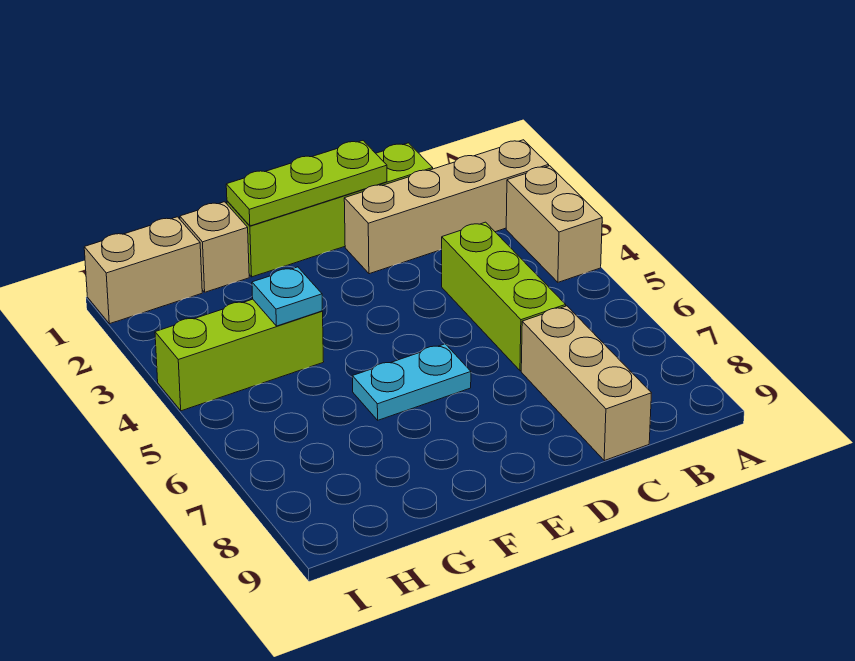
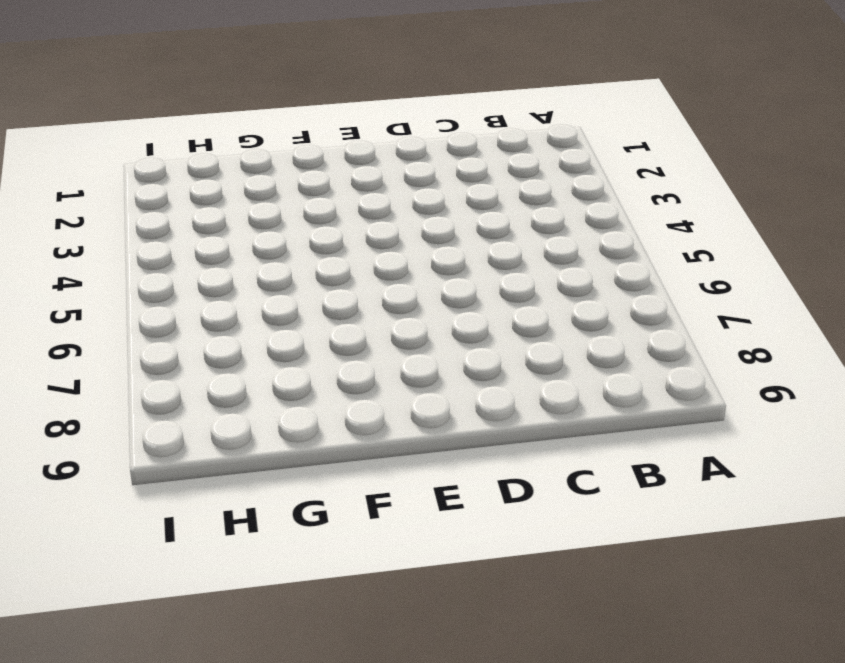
none -> tan brick A2:D2 level 1
none -> tan brick A3:A4 level 1

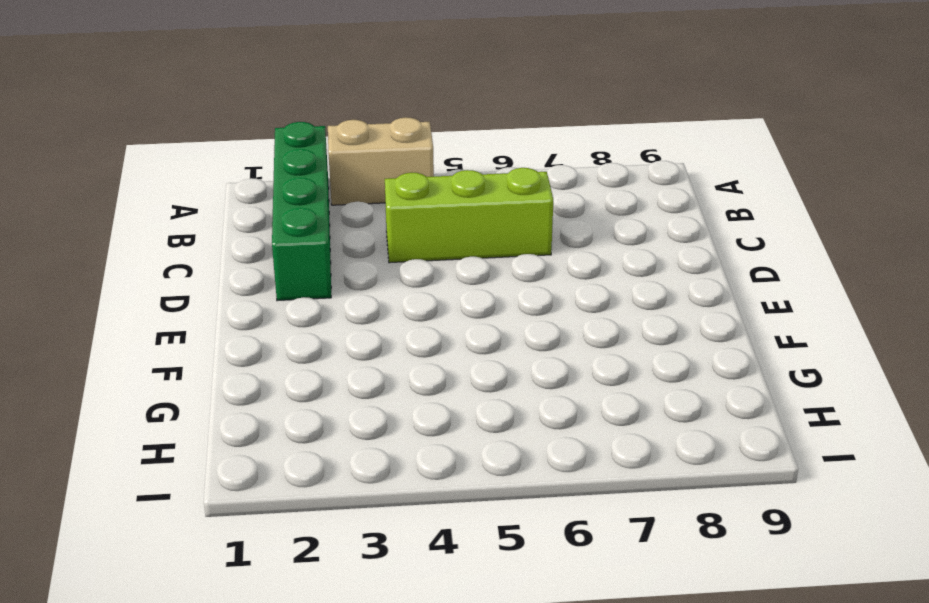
green brick A2:D2 level 1 -> tan brick A2:D2 level 1
none -> lime brick C1:F1 level 1
none -> tan brick C7:C9 level 1

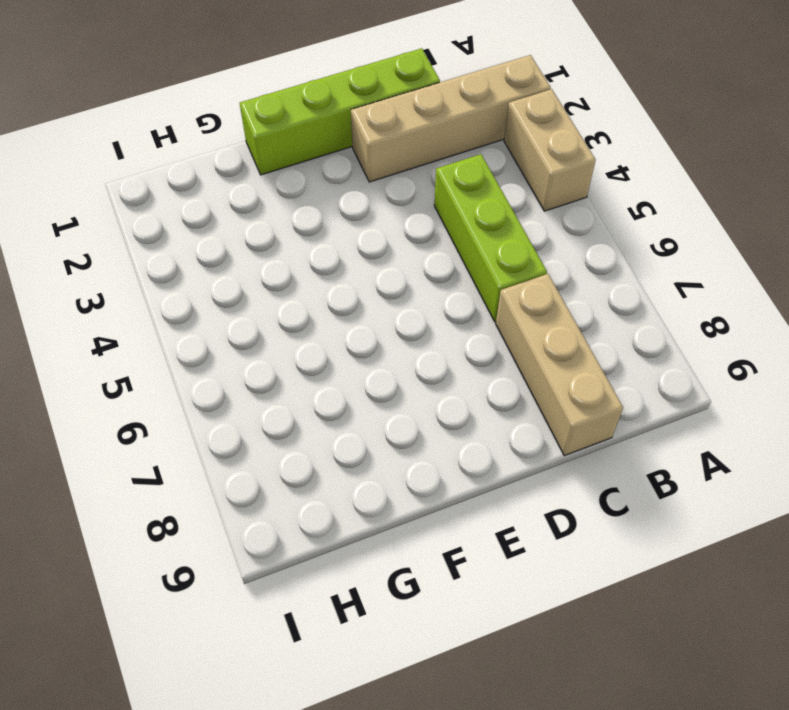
none -> cyan plate E6:F6 level 1
none -> tan brick G1 level 1

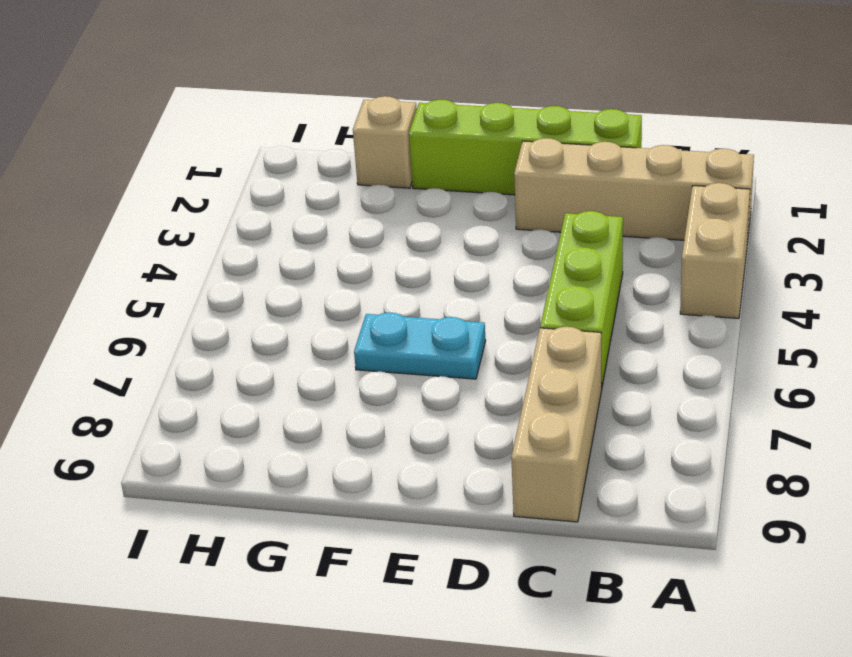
none -> lime brick G4:I4 level 1
none -> tan brick H1:I1 level 1

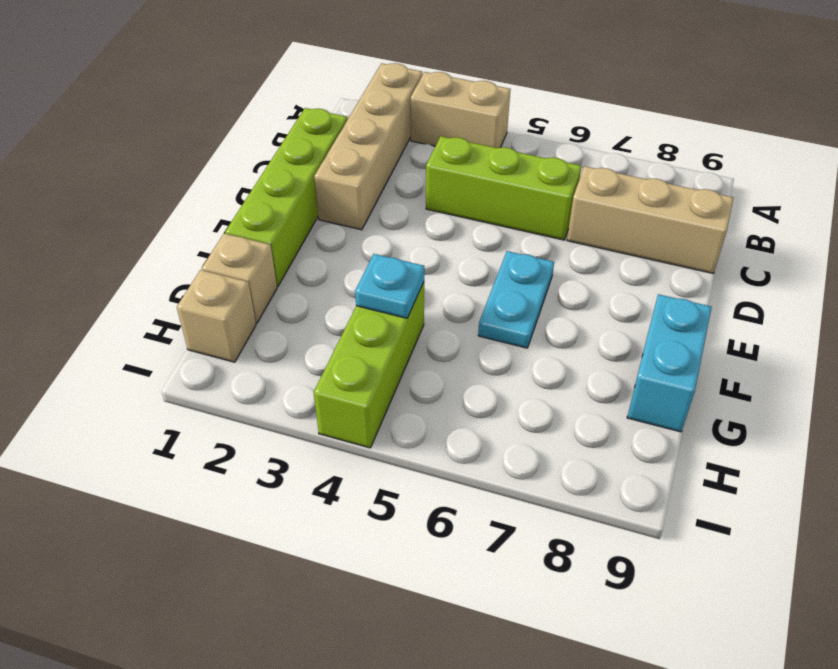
cyan brick F9:G9 level 1 -> none
tan brick H1 level 1 -> tan brick H1:I1 level 1
none -> lime plate D1:F1 level 2

